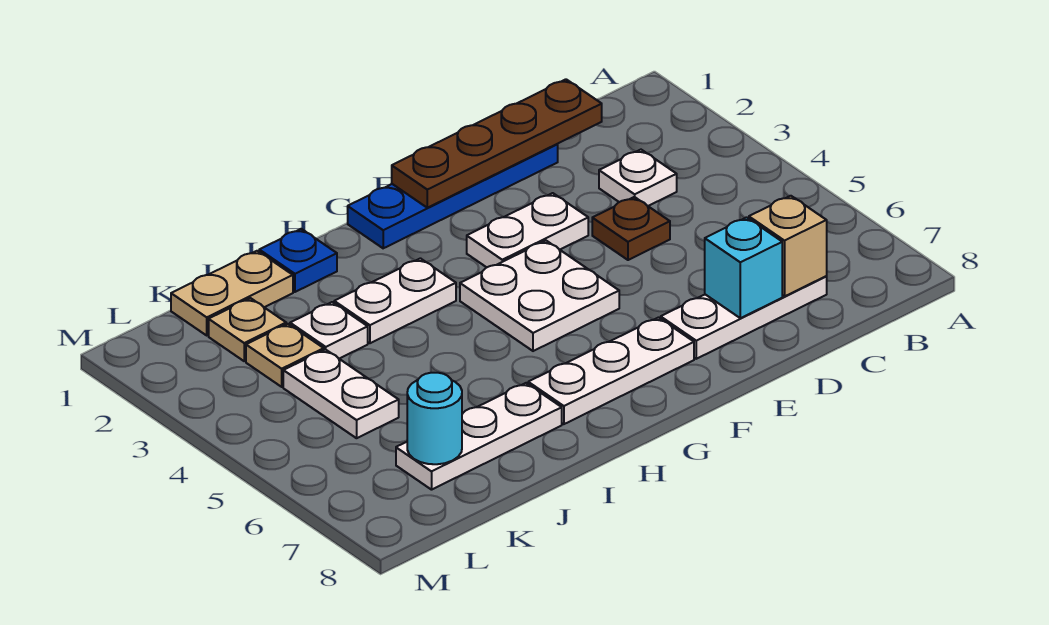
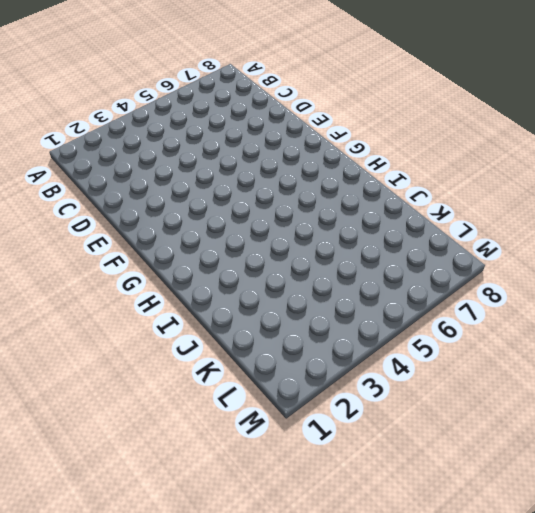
none -> white plate C3 level 1
none -> white plate C7:E7 level 1
none -> blue plate D1:G1 level 1

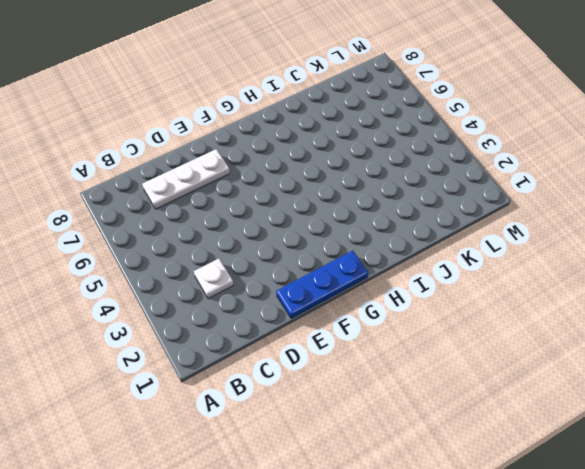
blue plate E1:G1 level 1 -> blue plate D1:G1 level 1
none -> brown plate D4 level 1
none -> white plate E3:F3 level 1
none -> white plate F4:G5 level 1

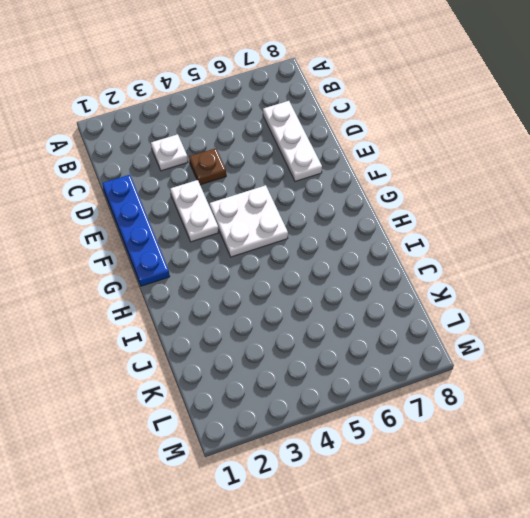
none -> white plate F7:H7 level 1
none -> white plate H3:I3 level 1
none -> blue plate I1 level 1

